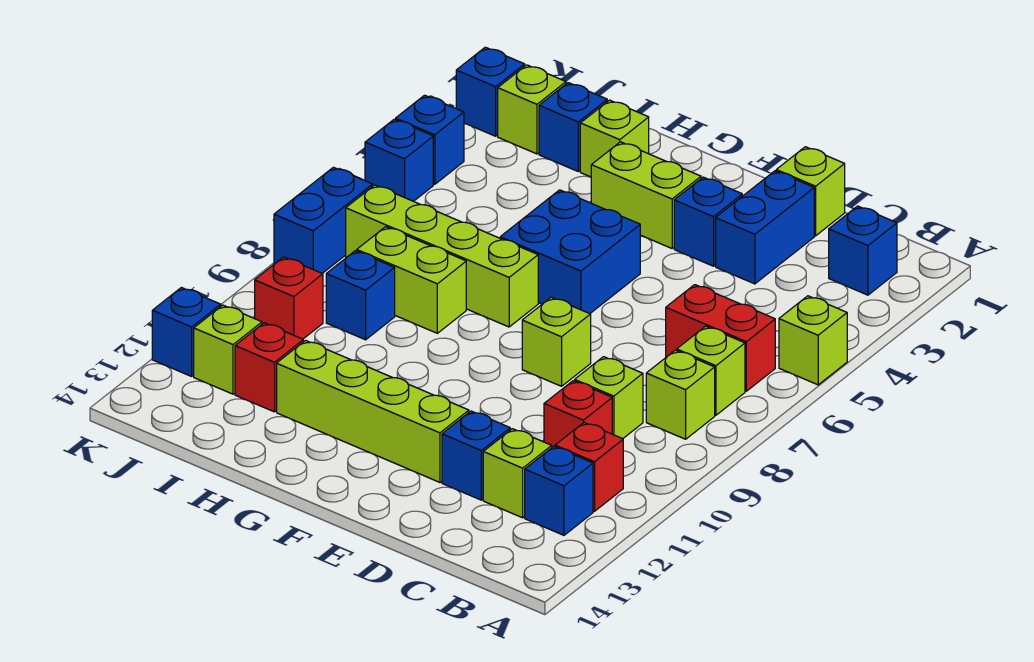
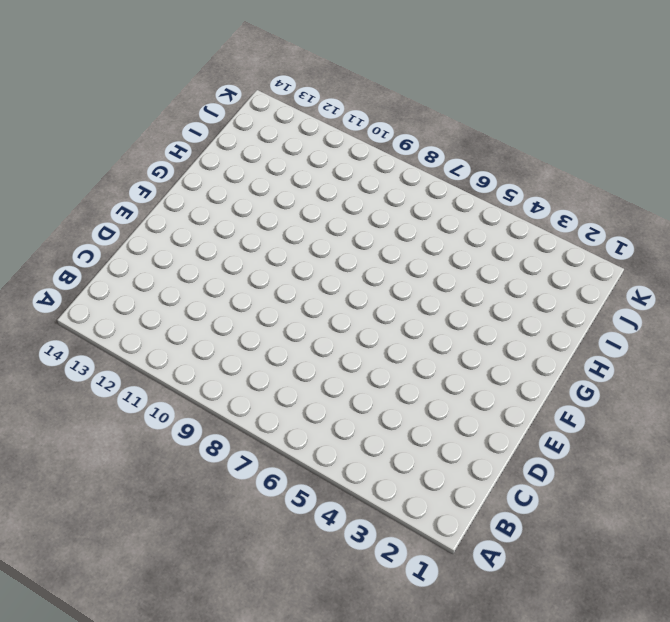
none -> lime brick A5 level 1
none -> blue brick B2 level 1
none -> red brick B6:C6 level 1
none -> lime brick B7 level 1

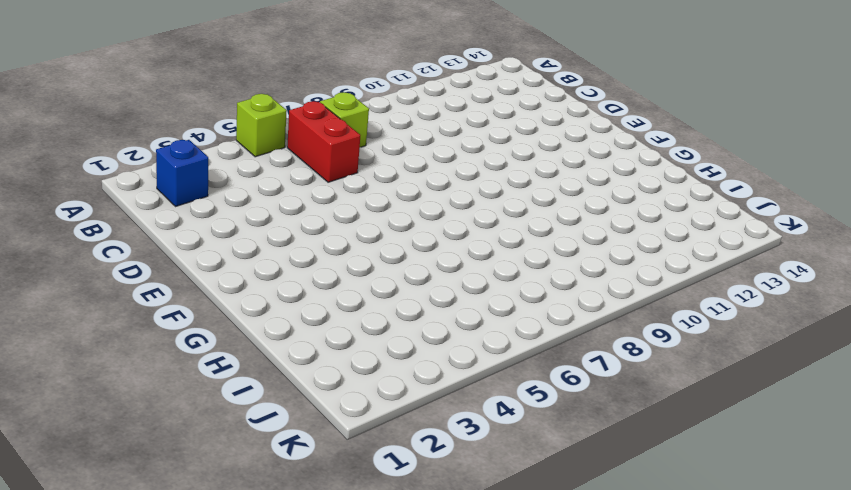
none -> lime brick B8 level 1
none -> red brick B11 level 1
none -> blue brick B12 level 1
none -> lime brick C9 level 1

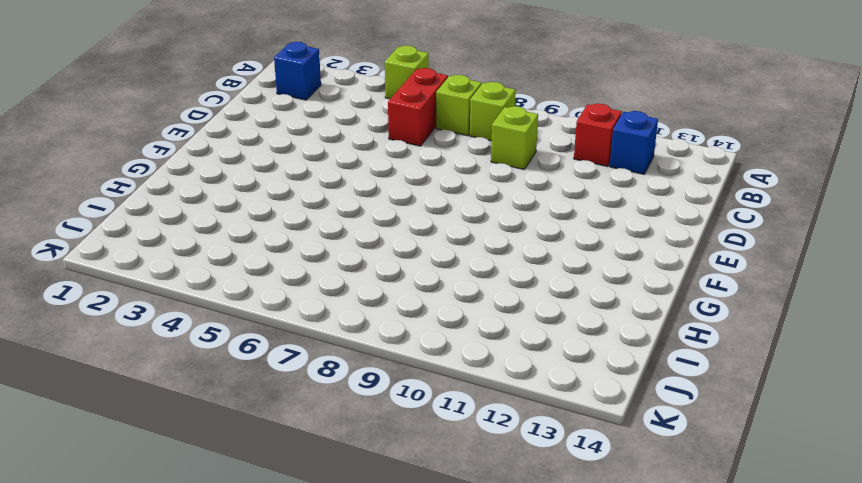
none -> red brick C10 level 1
none -> lime brick C12 level 1
none -> lime brick D1 level 1
none -> blue brick D2:D3 level 1

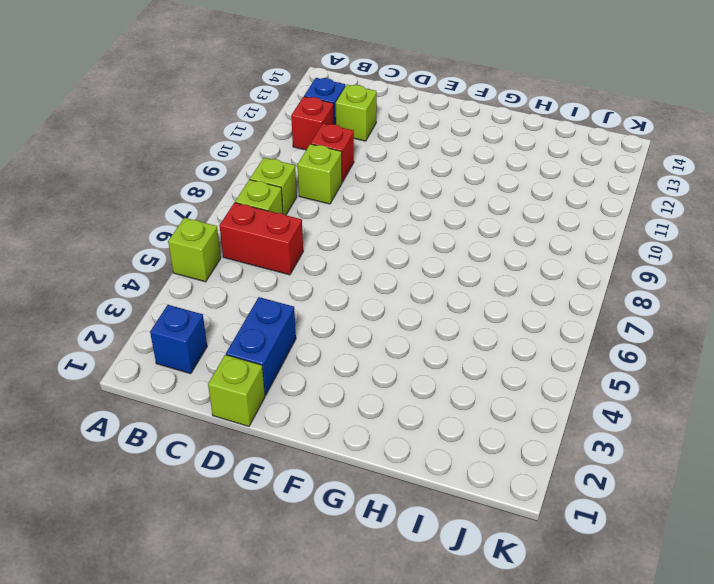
none -> blue brick D12 level 1
none -> blue brick E3 level 1
none -> lime brick E8 level 1
none -> lime brick E12:H12 level 1

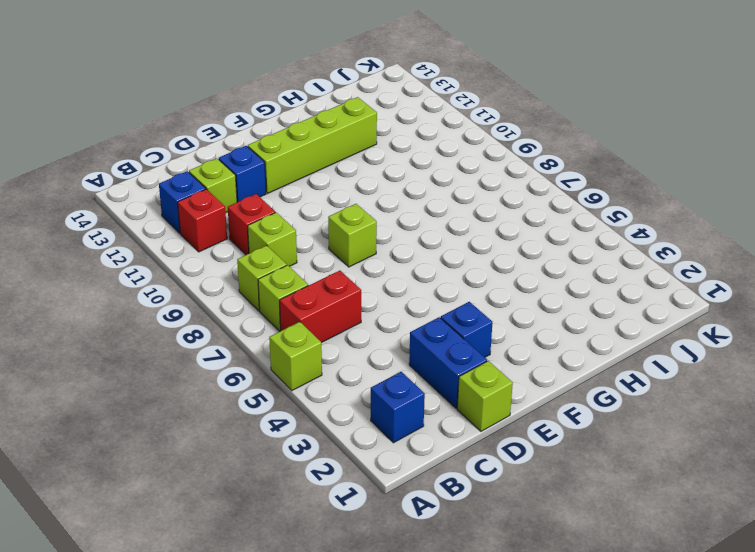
none -> lime brick F3:G3 level 1
none -> blue brick F5:G6 level 1
none -> lime brick G7:J7 level 1
none -> lime brick H2 level 1

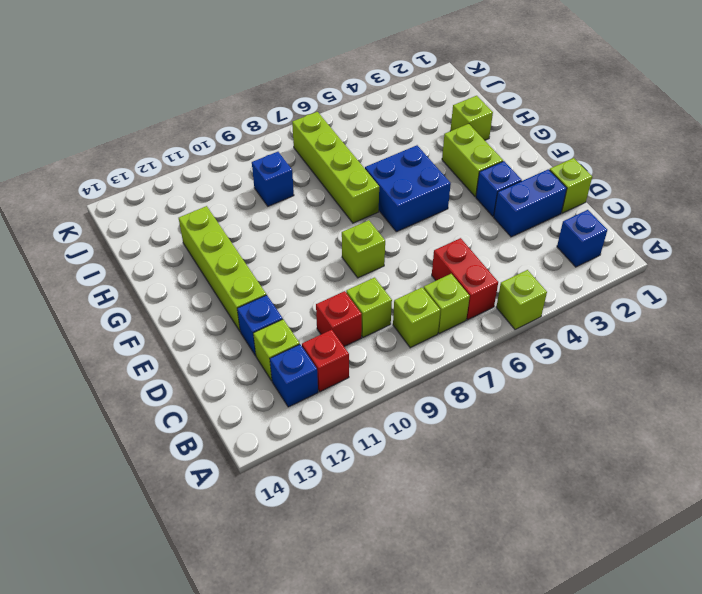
none -> lime brick H8:I8 level 1
none -> blue brick I2 level 1
none -> red brick I12 level 1
none -> lime brick J2 level 1

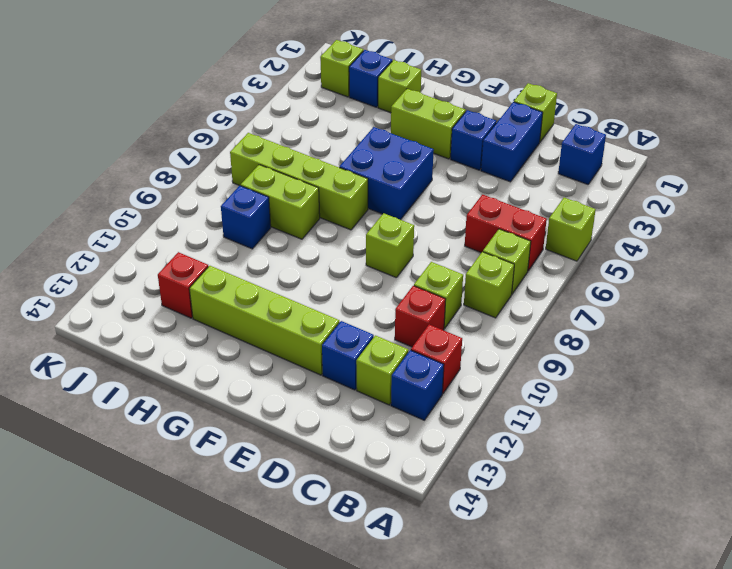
none -> red brick J10 level 1
none -> lime brick J12 level 1
none -> blue brick K2 level 1
none -> blue brick K4 level 1

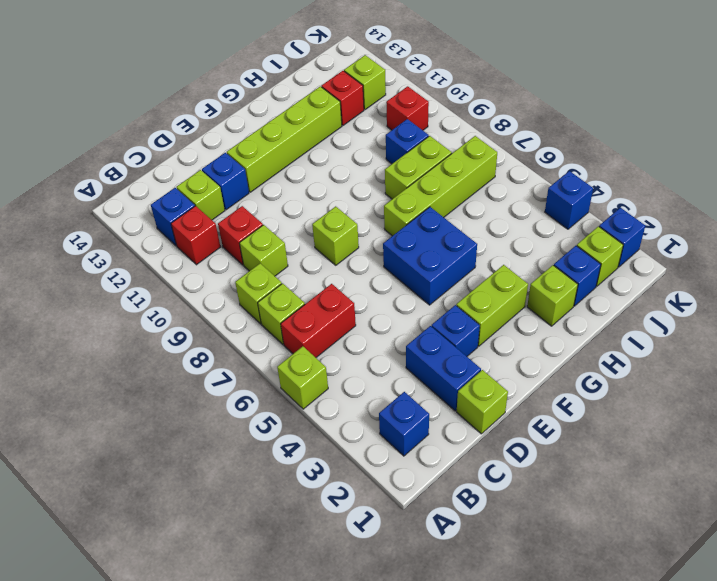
none -> blue brick K5 level 1
none -> blue brick K7:K8 level 1
none -> blue brick K12 level 1

